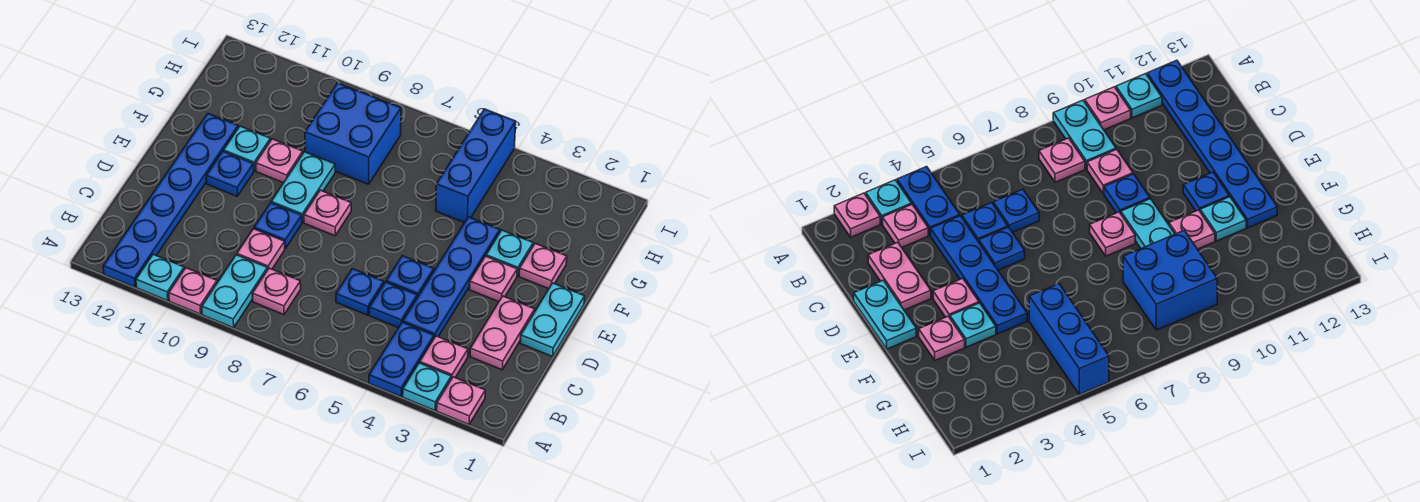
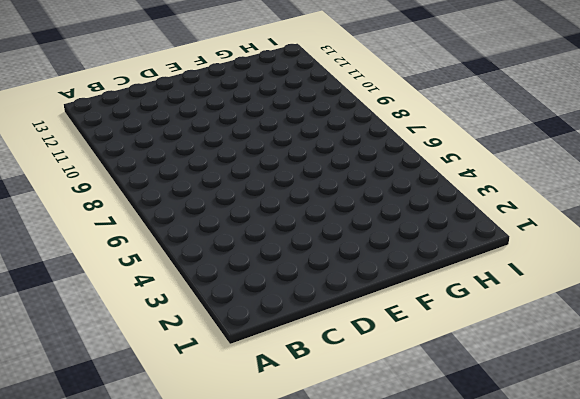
none -> pink plate A2 level 1
none -> cyan plate A3 level 1
none -> blue plate A4:B4 level 1

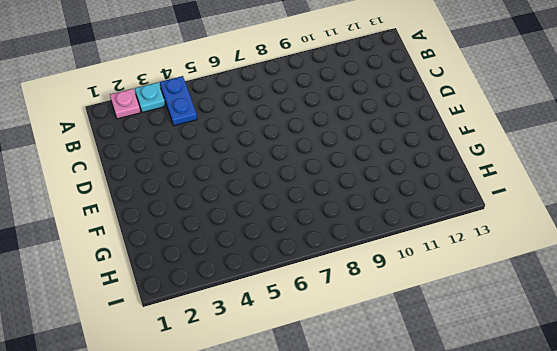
none -> cyan plate A9:B9 level 1
none -> pink plate A10 level 1
none -> cyan plate A11 level 1

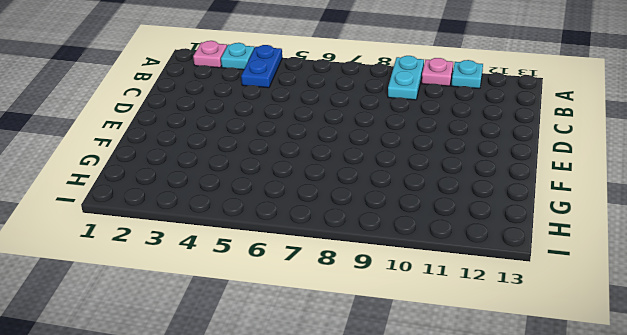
none -> blue plate A12:F12 level 1
none -> pink plate B3 level 1
none -> pink plate B8 level 1

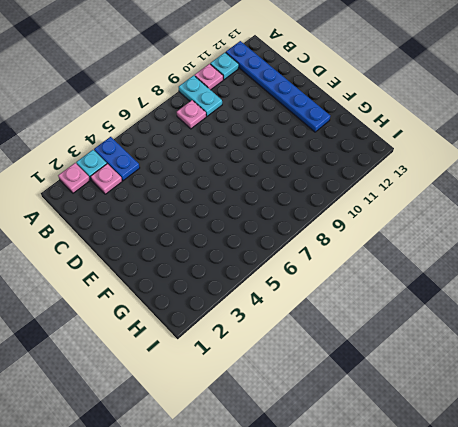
none -> pink plate C2:D2 level 1
none -> blue plate C4:F4 level 1
none -> blue plate C5 level 1

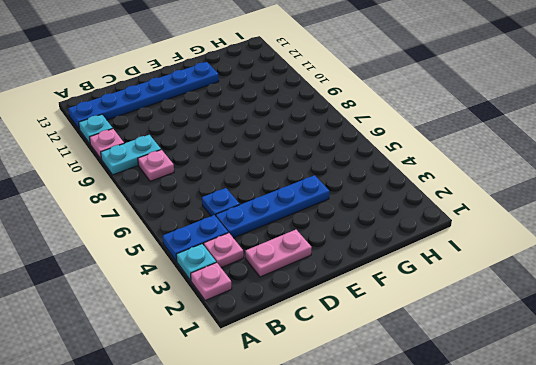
none -> blue plate C6 level 1
none -> pink plate C9 level 1
none -> cyan plate D1:E1 level 1

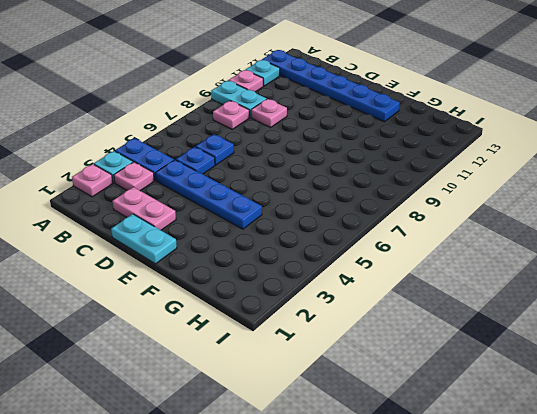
none -> blue plate D5 level 1
none -> blue plate D9 level 1
none -> pink plate E3 level 1

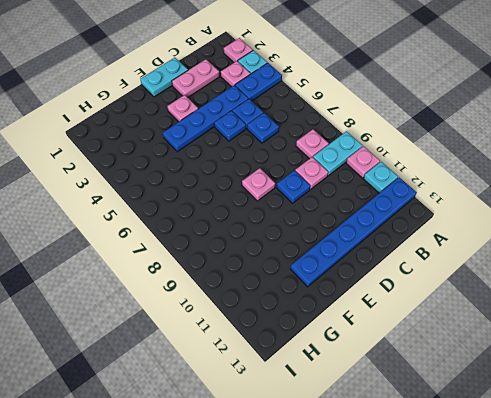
none -> cyan plate E9:F9 level 1
none -> blue plate E11 level 1
none -> pink plate F2 level 1

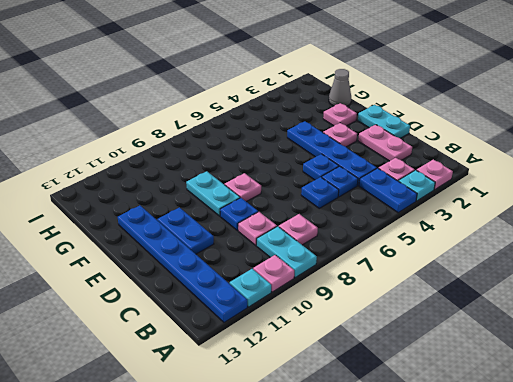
blue plate D11:E11 level 1 -> blue plate E11 level 1
grey cone G1 level 1 -> none
none -> cyan plate F3 level 1
none -> pink plate F10 level 1
none -> cyan plate F11 level 1

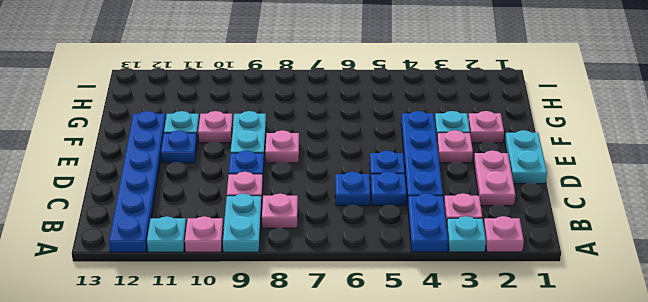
none -> blue brick G5:I5 level 1
none -> blue brick G8:H9 level 1

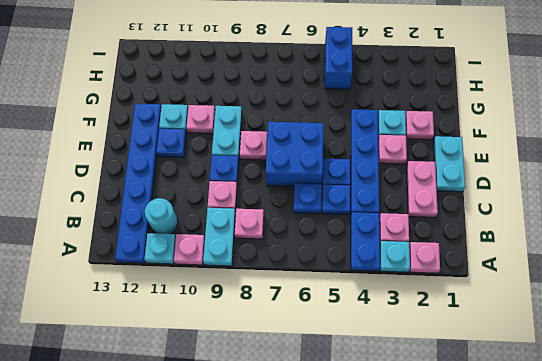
cyan round brick B11 level 1 -> none
blue brick D6:E7 level 1 -> blue brick G8:H9 level 1
blue brick H5:I5 level 1 -> blue brick G5:I5 level 1

